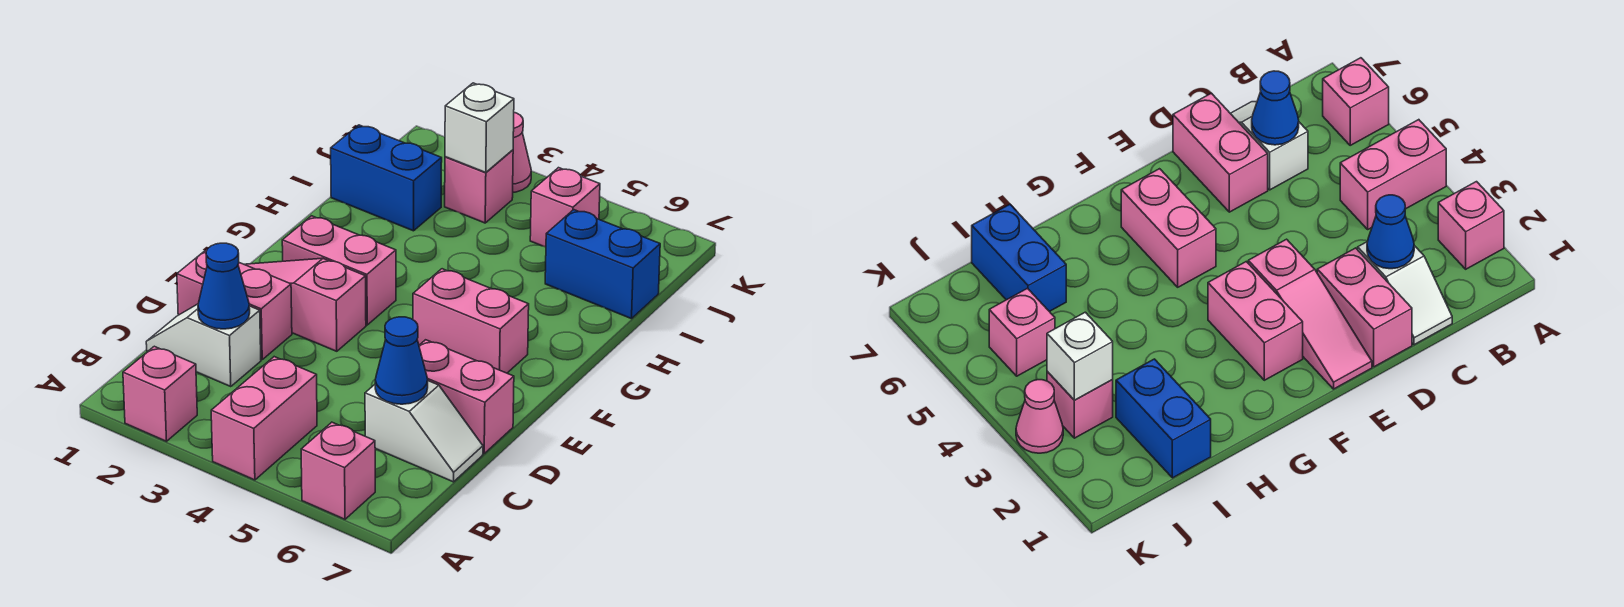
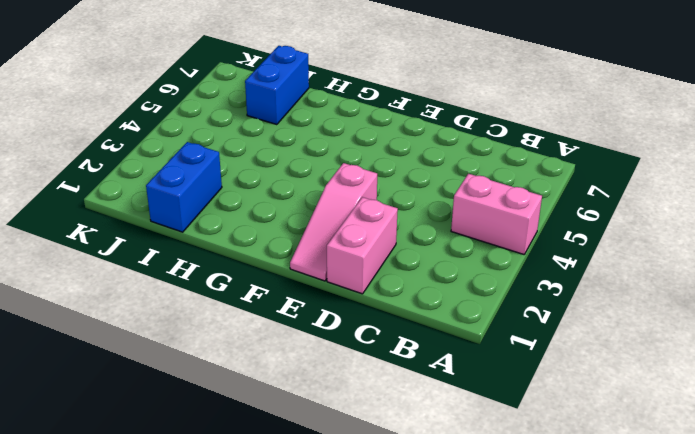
none -> pink brick A2 level 1
none -> pink brick A6 level 1
none -> white slope C1:C2 level 1 top 2

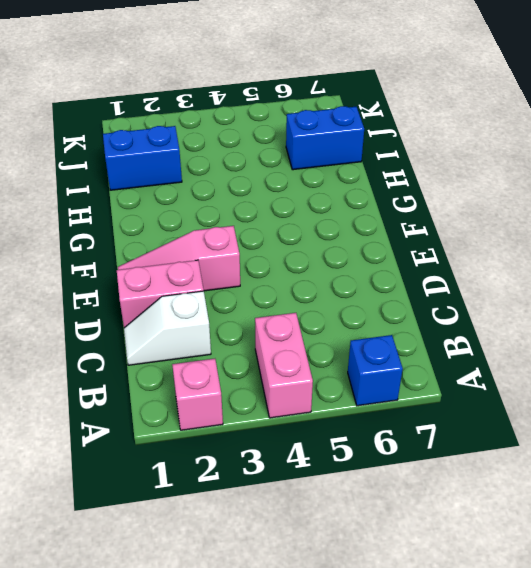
blue brick A6 level 1 -> pink brick A6 level 1
none -> white slope C6:C7 level 1 top 6
none -> pink brick D6:D7 level 1
none -> pink brick F2:F3 level 1

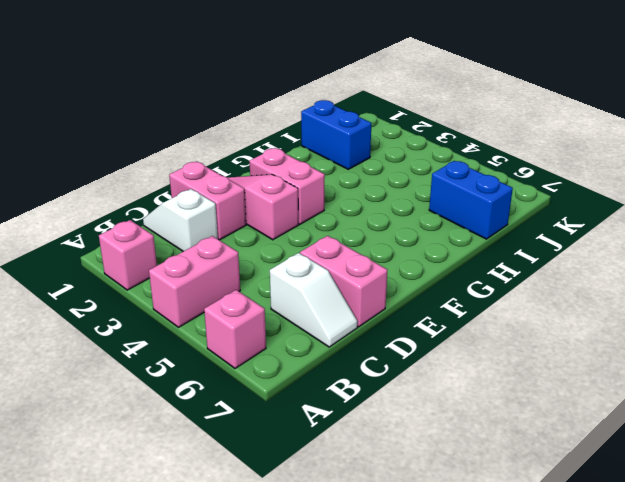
none -> pink brick F5:F6 level 1
none -> pink brick J3 level 1
none -> pink brick J5 level 1

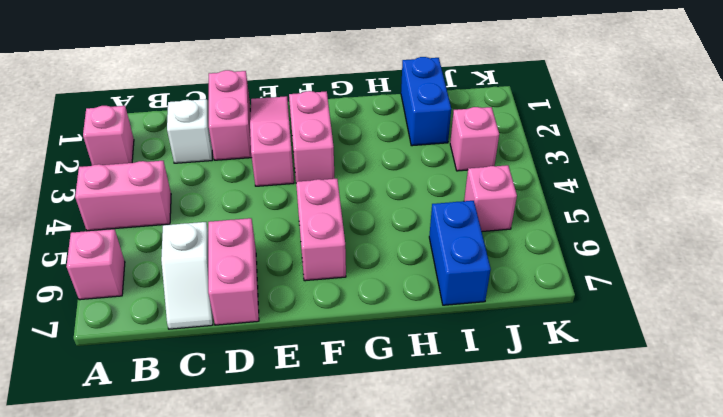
none -> pink cone K3 level 1
none -> blue cone C2 level 2
none -> blue cone C6 level 2

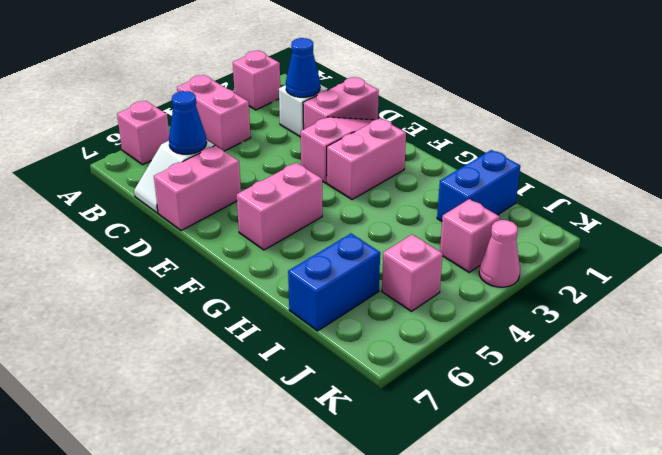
none -> white brick J3 level 2

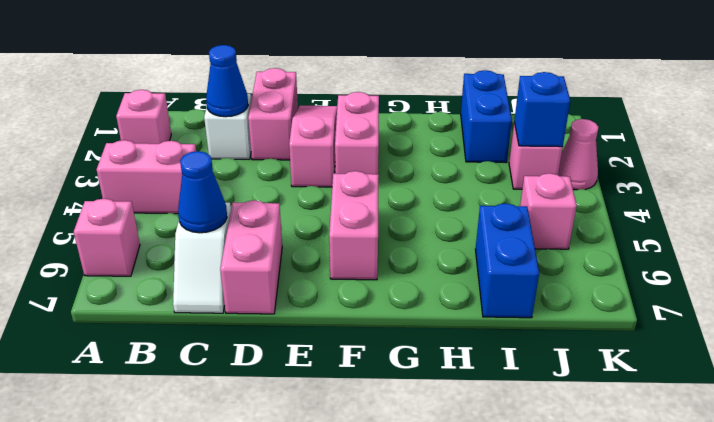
blue brick J3 level 2 -> white brick J3 level 2

